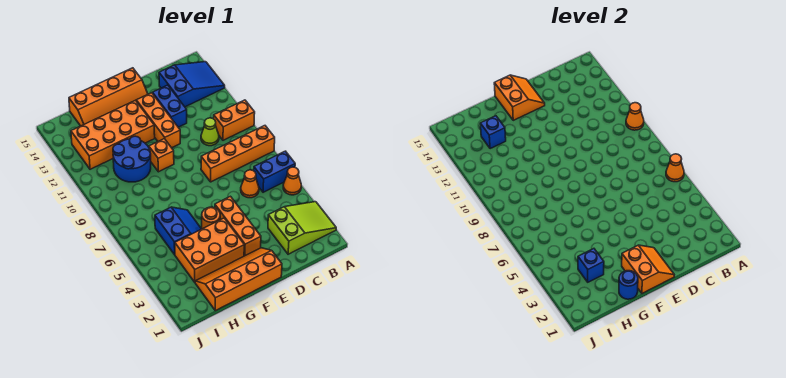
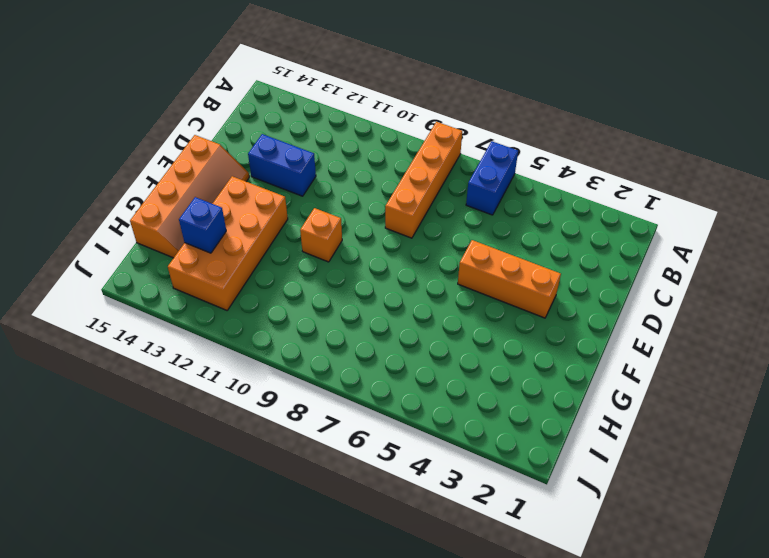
none -> lime slope A2:C3 level 1 top C
none -> orange cone A5 level 1
none -> orange brick A10:B10 level 1

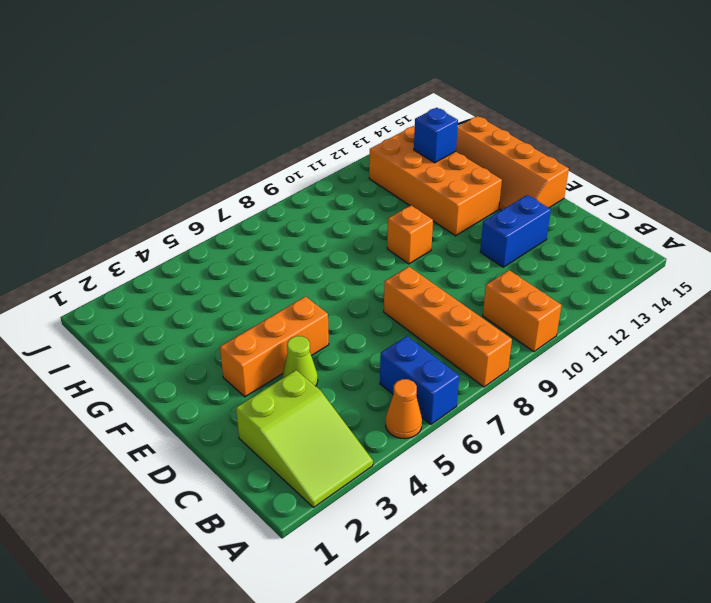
lime cone D4 level 1 -> lime cone C10 level 1
none -> blue slope A13:C14 level 1 top C
none -> orange cone C6 level 1
none -> orange slope E1:H2 level 1 top 1

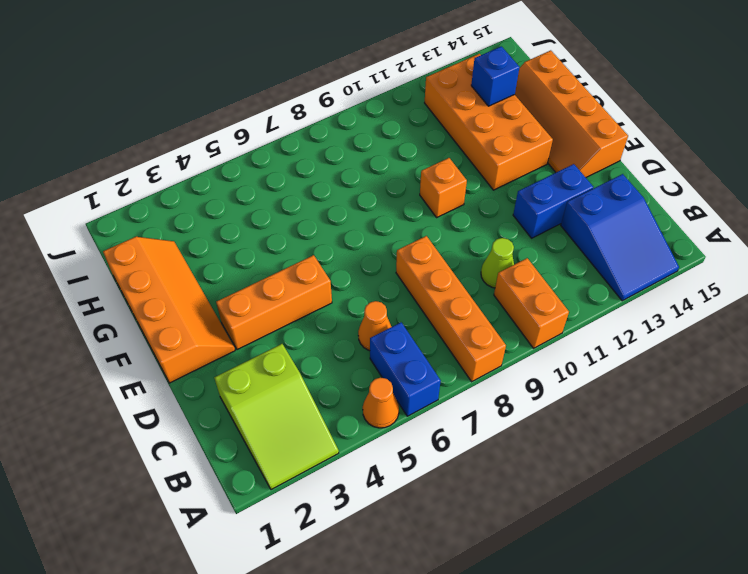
none -> orange brick E11:E13 level 1
none -> orange brick F3:H4 level 1
none -> orange round brick F5 level 1

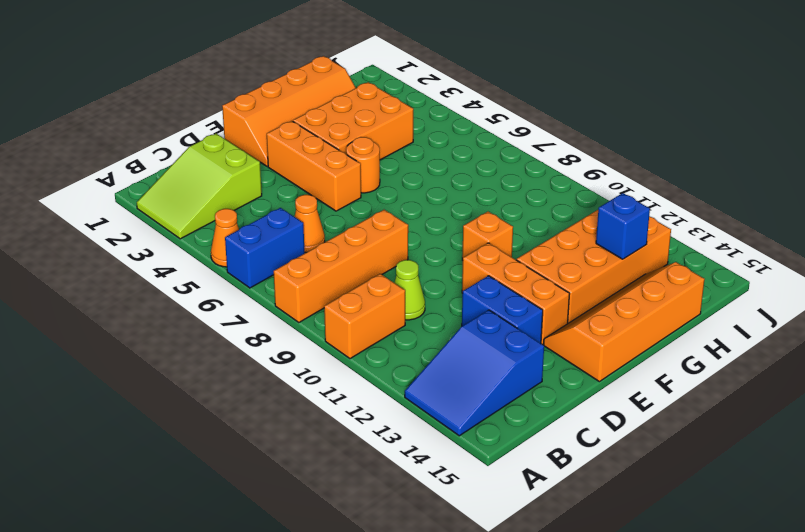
none -> blue slope G5:H6 level 1 top H
none -> blue round brick G10:H11 level 1
none -> orange cone A6 level 2

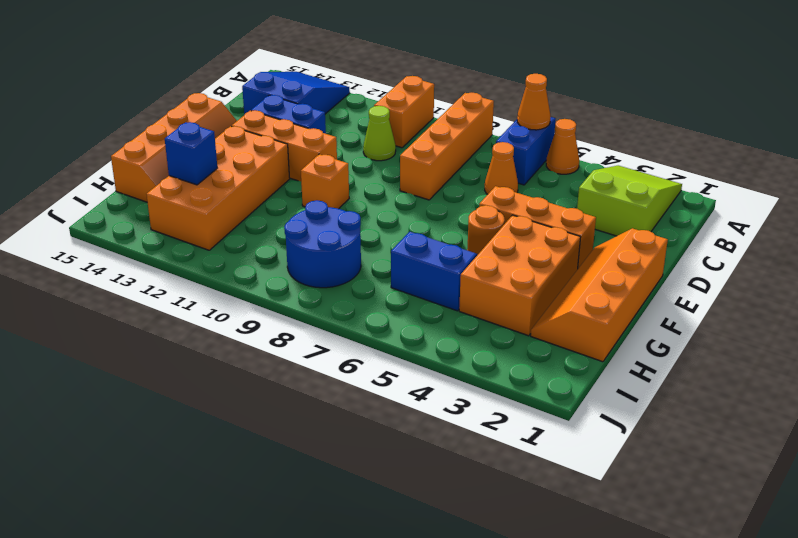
blue round brick H8:I9 level 1 -> blue round brick G10:H11 level 1
none -> orange cone A10 level 2
none -> orange slope E1:F2 level 2 top F
none -> orange slope E14:F15 level 2 top F

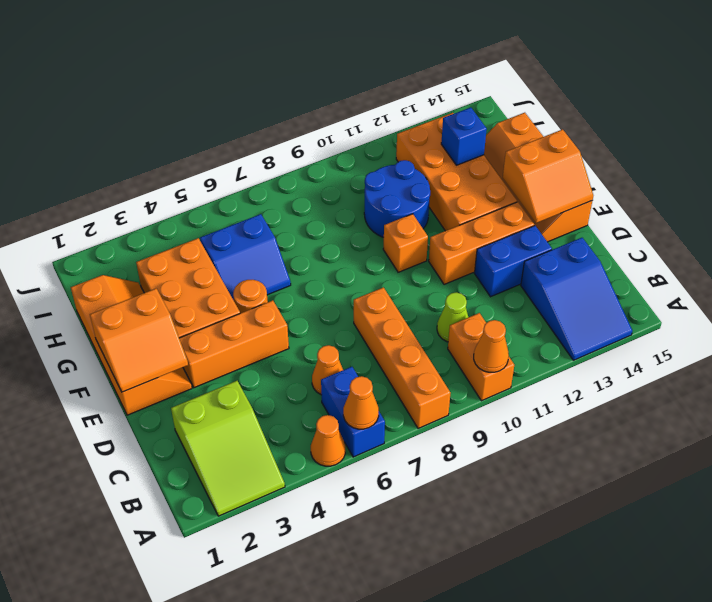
none -> blue round brick G1 level 2
none -> blue brick H3 level 2

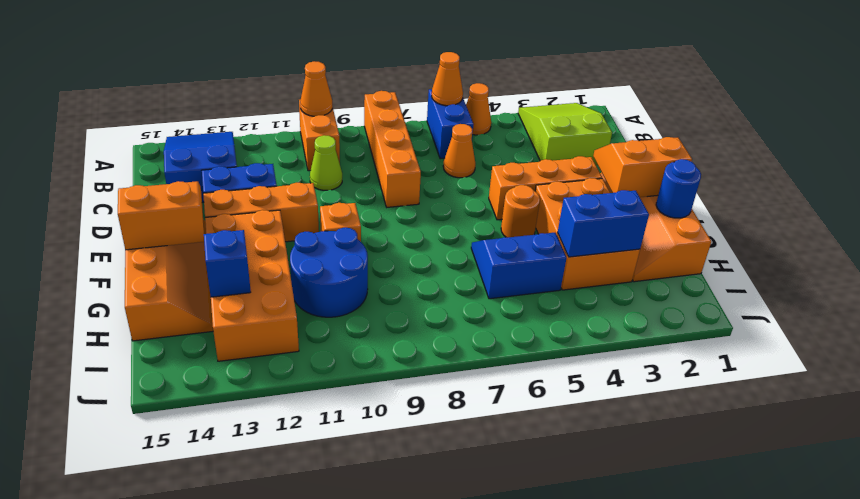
blue brick H3:H4 level 2 -> blue brick H3 level 2

